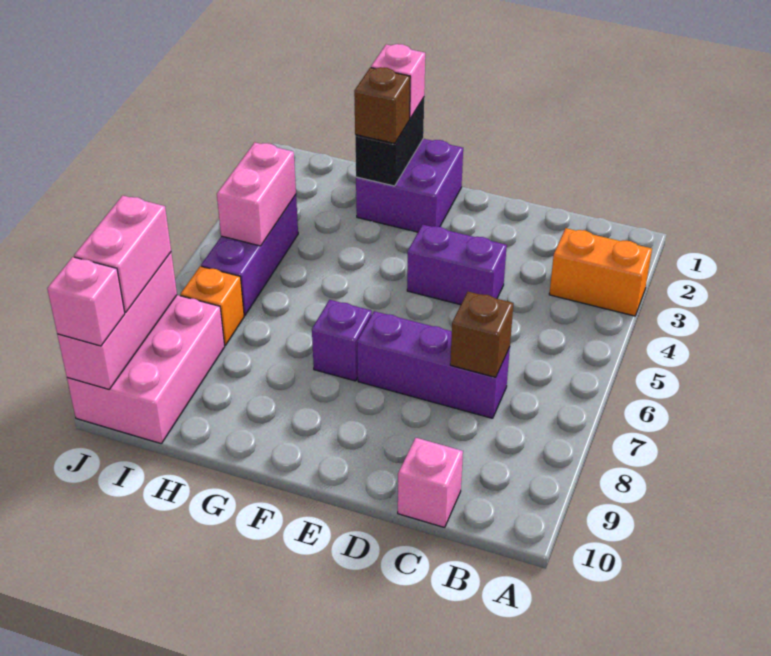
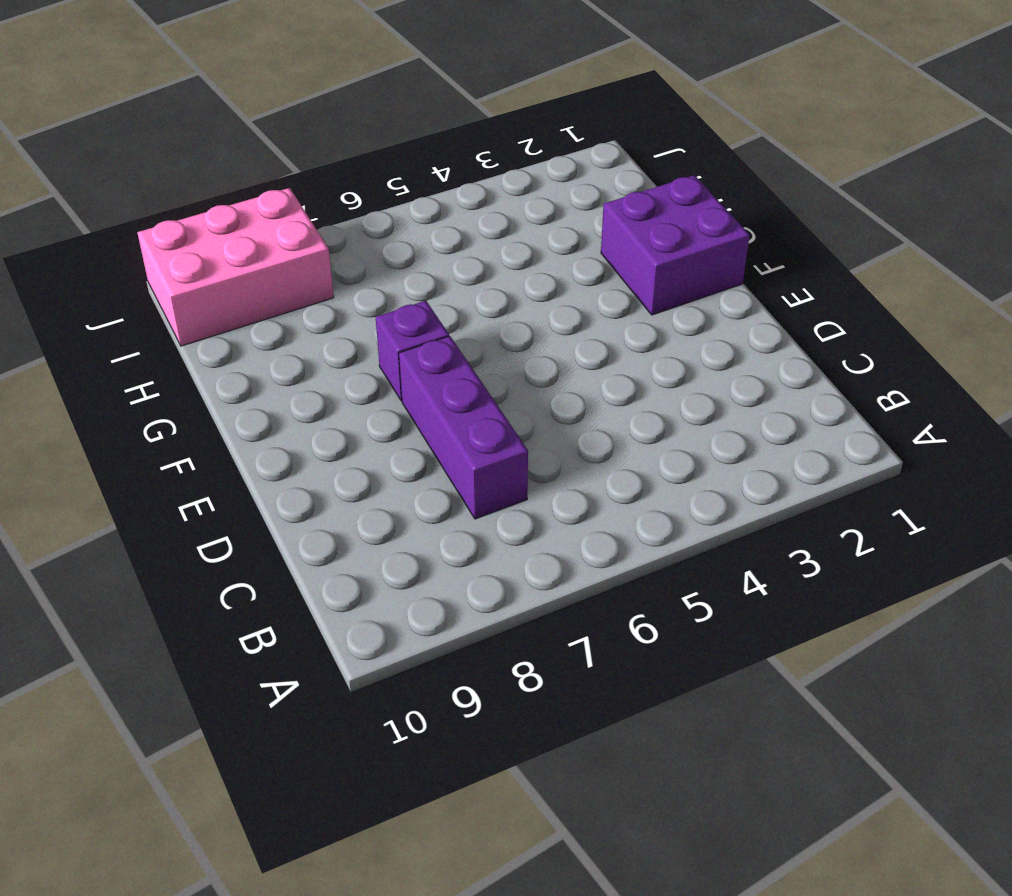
none -> orange brick A3:B3 level 1
none -> pink brick C10 level 1
none -> purple brick D4:E4 level 1

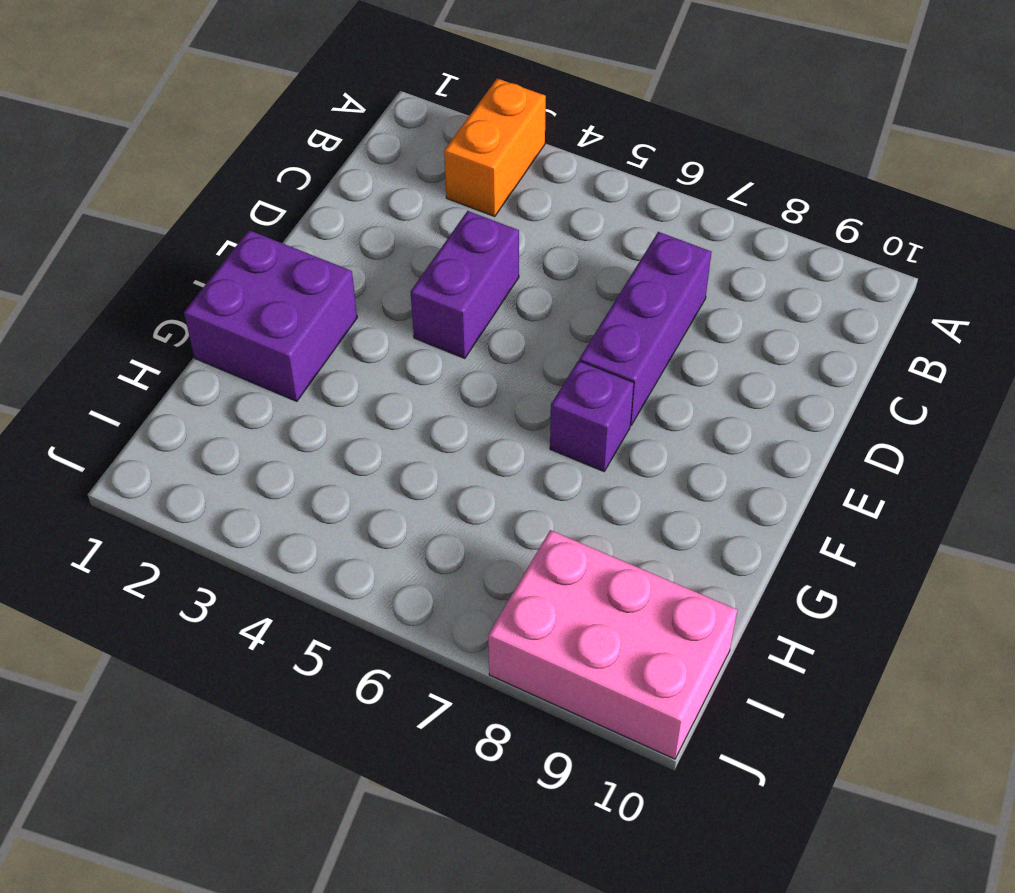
none -> pink brick C10 level 1
none -> purple brick I4:I6 level 1
none -> orange brick I7 level 1

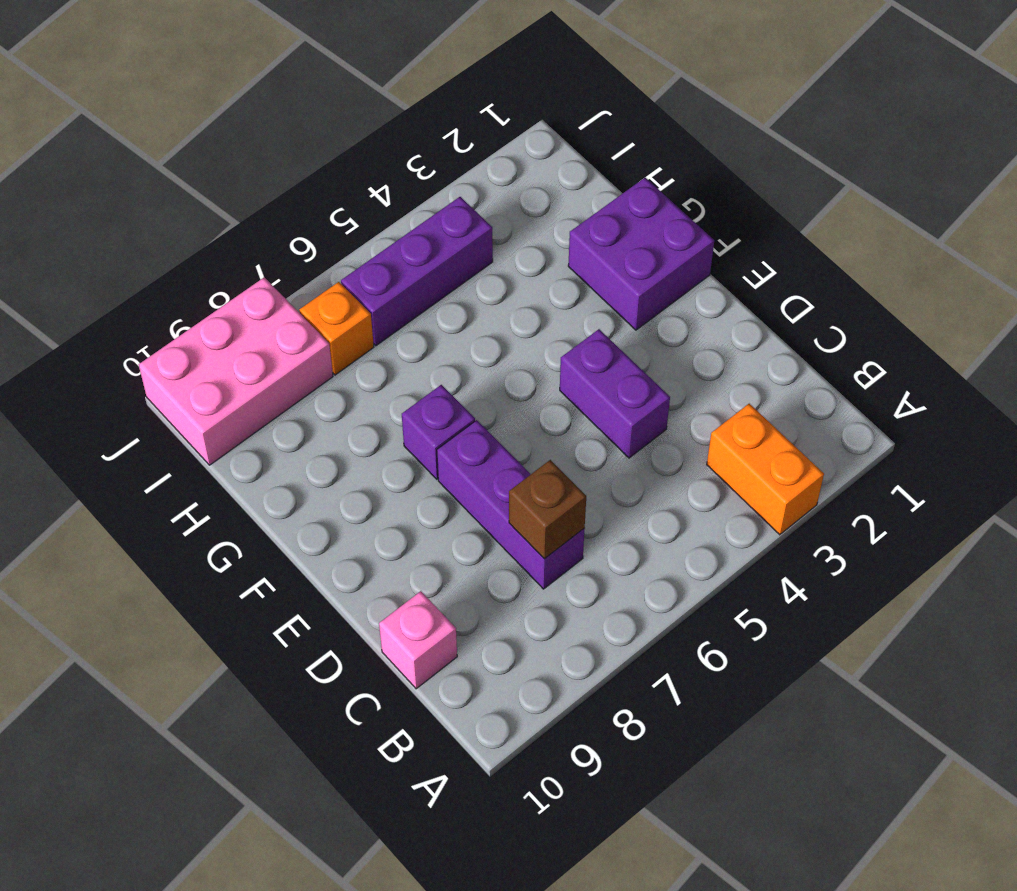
none -> black brick G1:G2 level 2
none -> pink brick I4:I5 level 2
none -> pink brick J8:J10 level 2

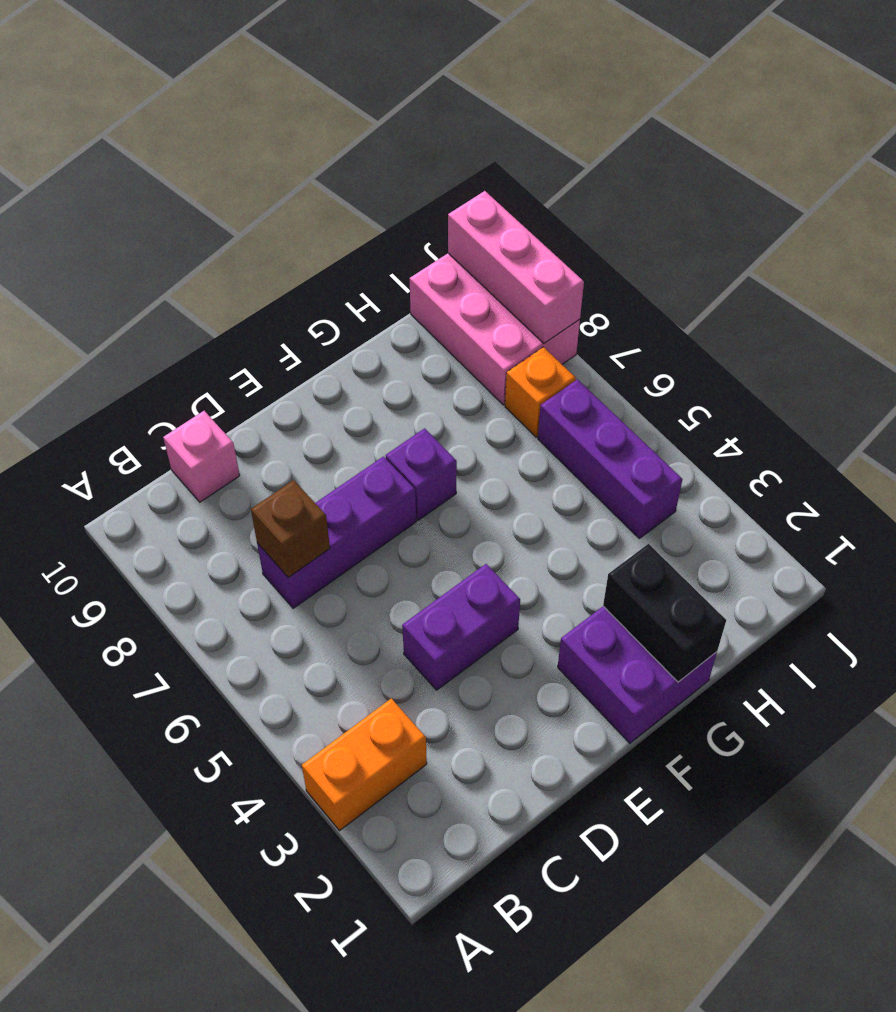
none -> pink brick I4:I5 level 2
none -> pink brick G1 level 3
none -> brown brick G2 level 3

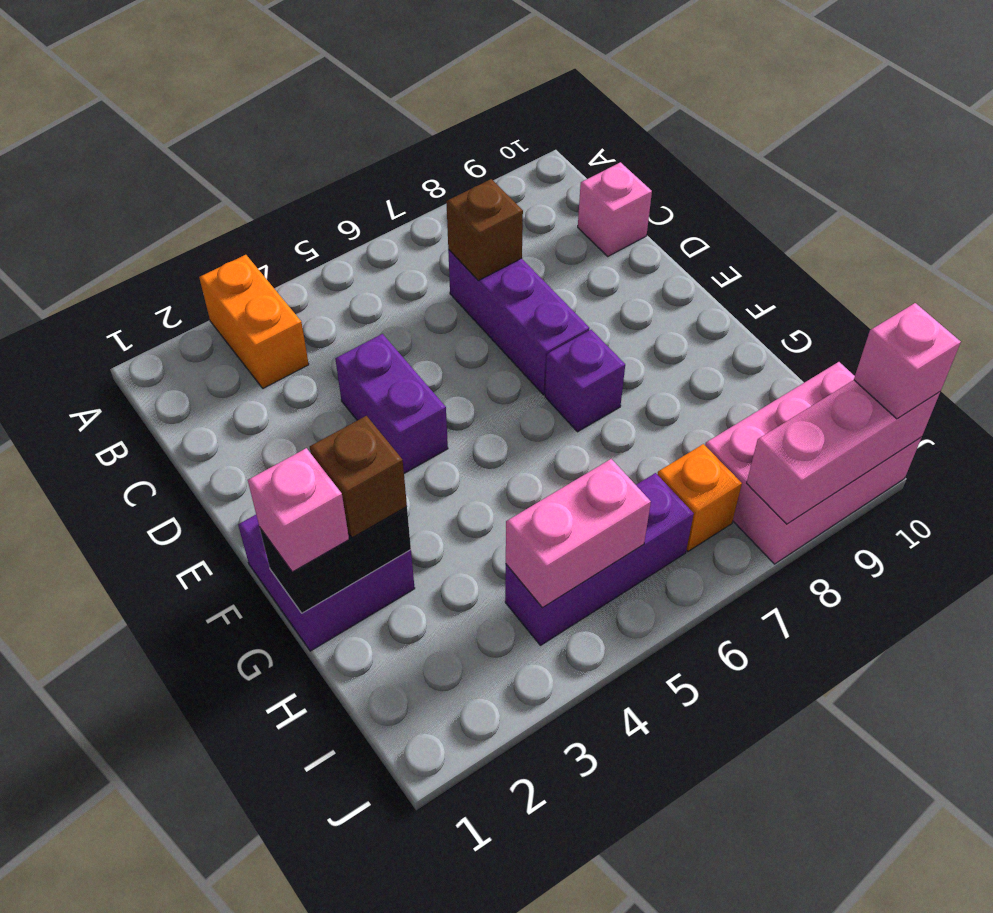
none -> pink brick J8:J9 level 3

